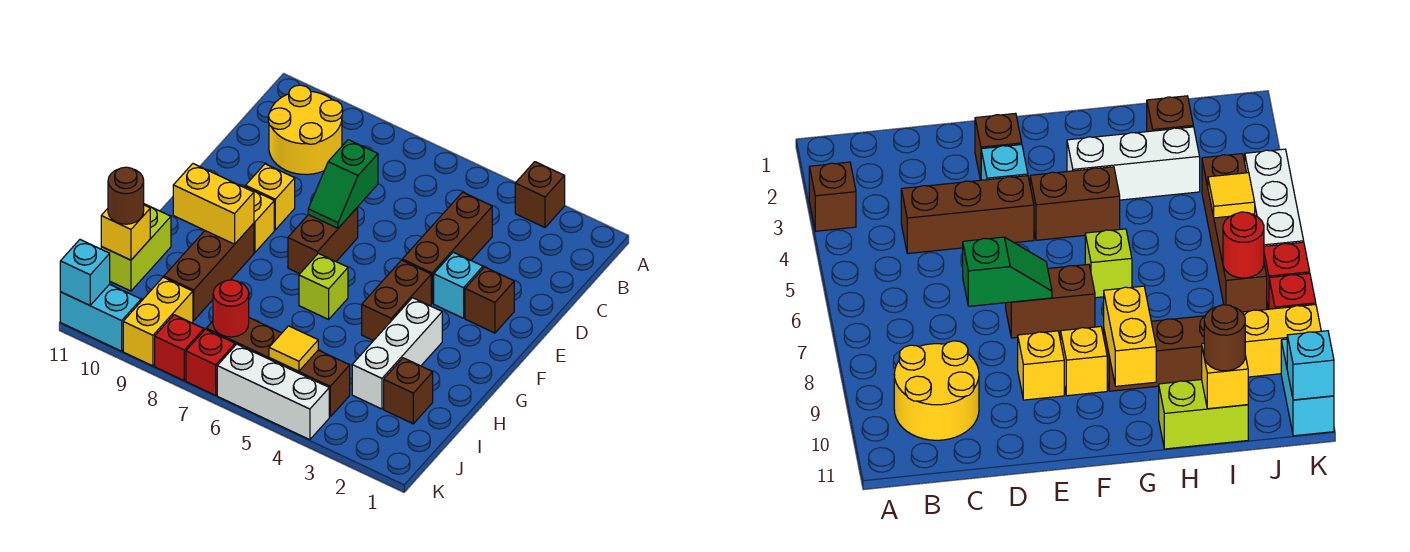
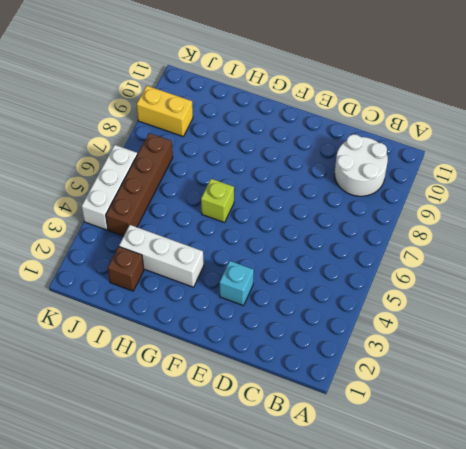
white round brick B9:C10 level 1 -> yellow round brick B9:C10 level 1
none -> brown brick A3 level 1
none -> brown brick C4:E4 level 1
none -> brown brick E2 level 1

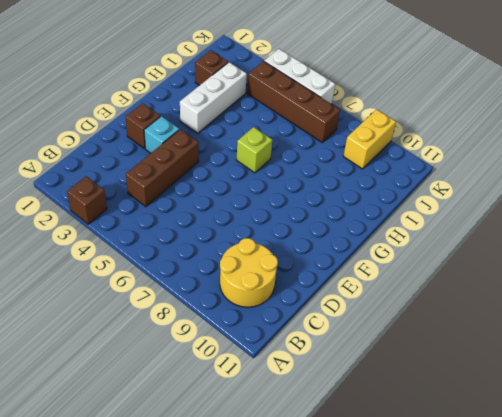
none -> brown brick E7:F7 level 1
none -> yellow brick E9 level 1
none -> brown brick F4:G4 level 1

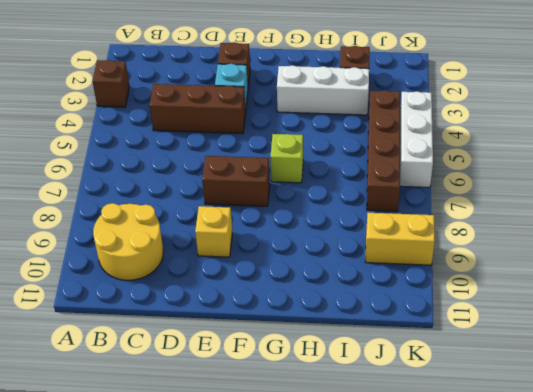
none -> brown brick F4:G4 level 1
none -> yellow brick F9 level 1
none -> brown brick G9:I9 level 1

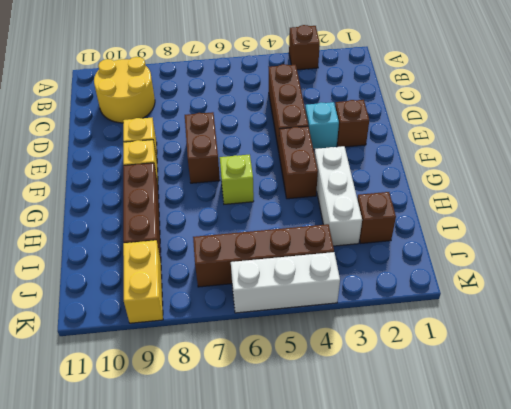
none -> lime brick H11:I11 level 1
none -> red brick K7 level 1
none -> red brick K8 level 1

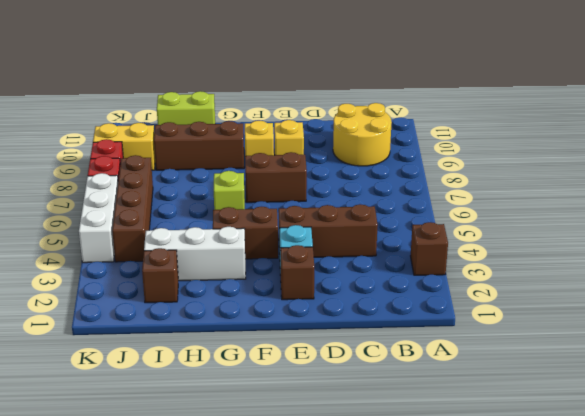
none -> cyan brick K10:K11 level 1
none -> green slope D7:E7 level 2 top D
none -> yellow brick G9:G10 level 2

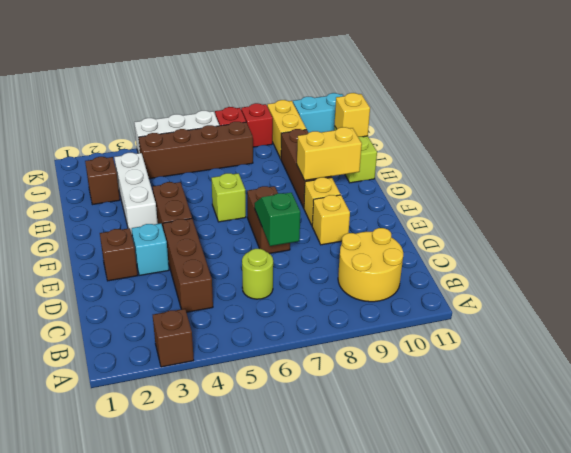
lime round brick C6 level 1 -> none
none -> yellow tile J5 level 2
none -> red round brick J7 level 2
none -> cyan brick K11 level 2

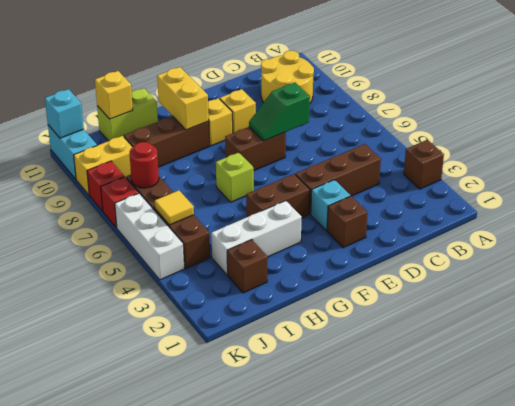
none -> brown round brick I11 level 3

